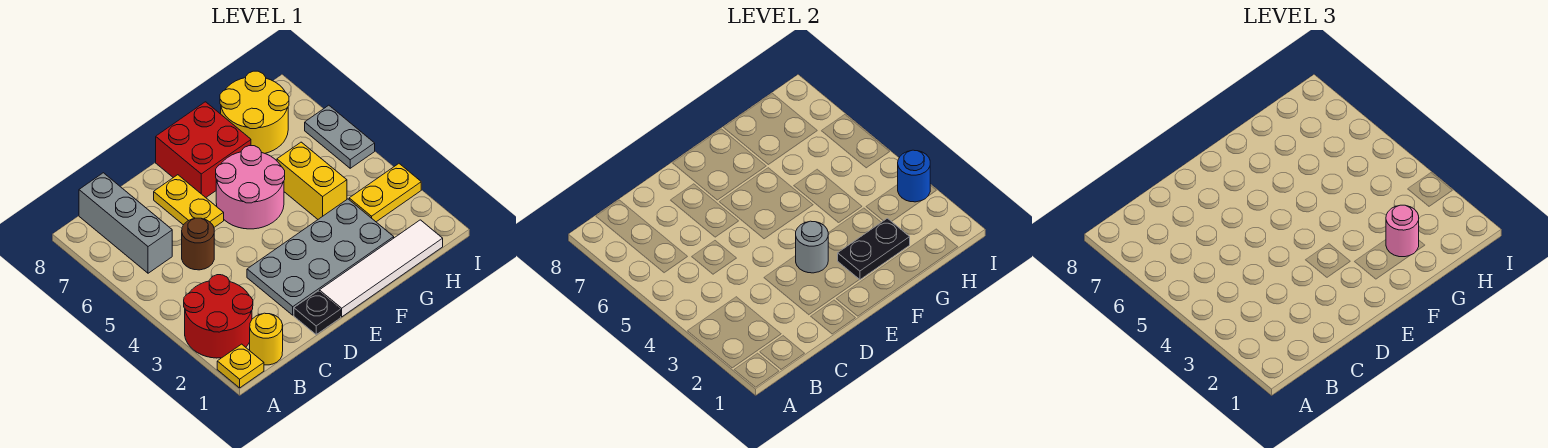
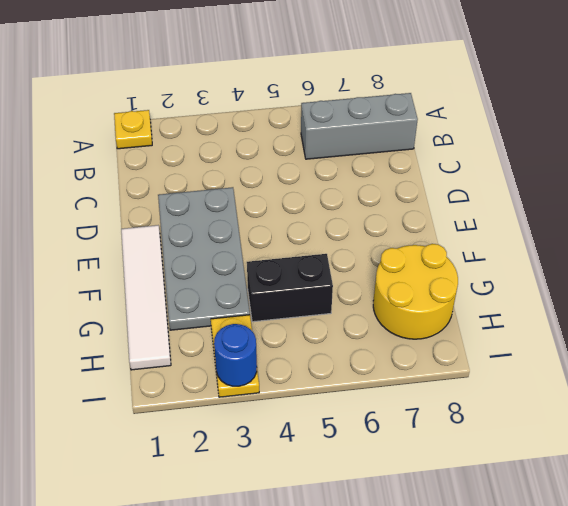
black brick G4:G5 level 1 -> yellow brick G4:G5 level 1
none -> red round brick A2:B3 level 1
none -> yellow round brick B1 level 1
none -> brown round brick C5 level 1

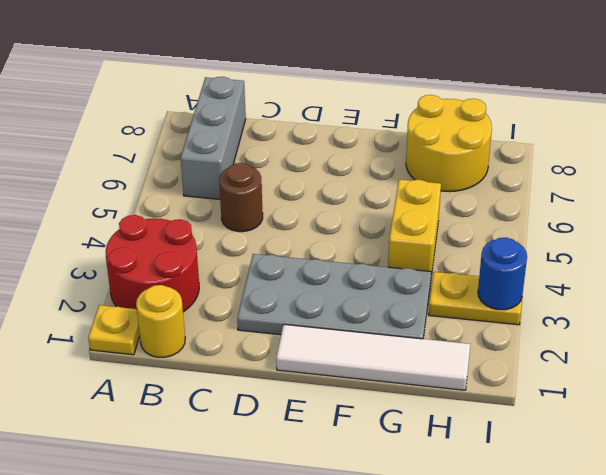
none -> black plate D1 level 1
none -> yellow plate D6:D7 level 1
none -> pink round brick E5:F6 level 1

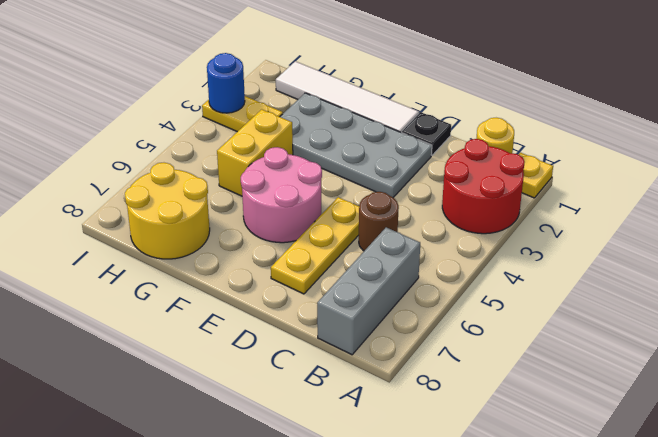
yellow plate D5:D7 level 1 -> yellow plate D6:D7 level 1
none -> red brick E7:F8 level 1
none -> grey plate I5:I6 level 1
none -> grey round brick E3 level 2

